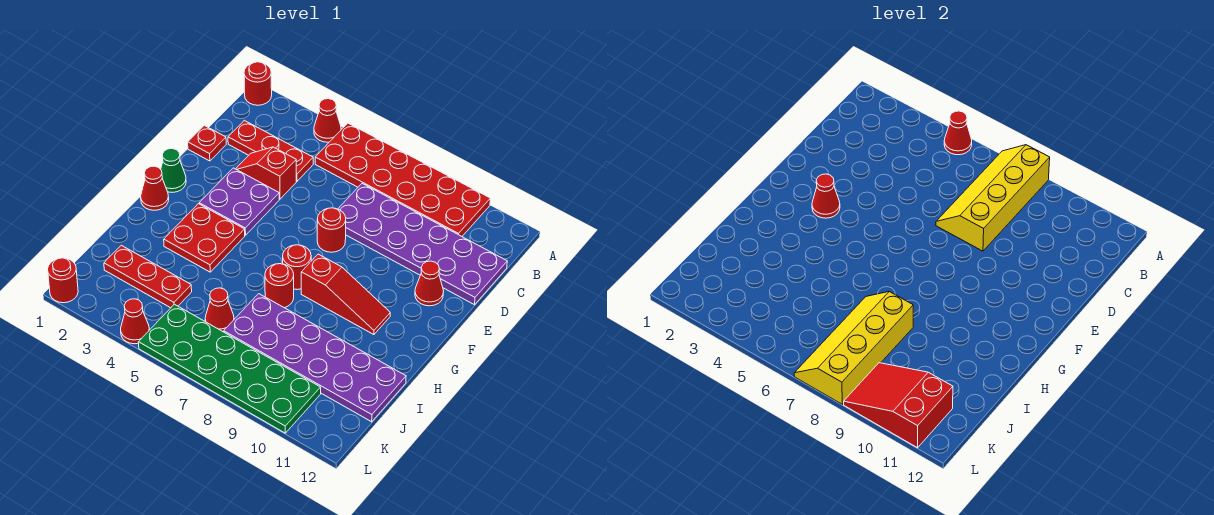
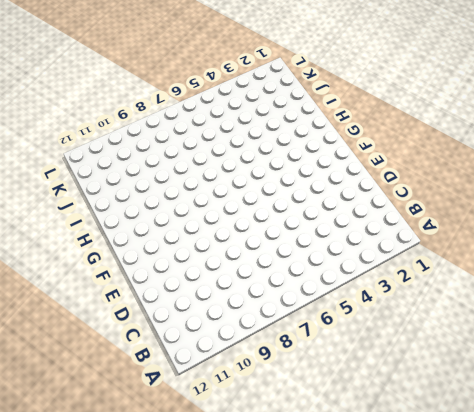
none -> red round brick A1 level 1
none -> red cone A4 level 1
none -> red plate A5:B10 level 1

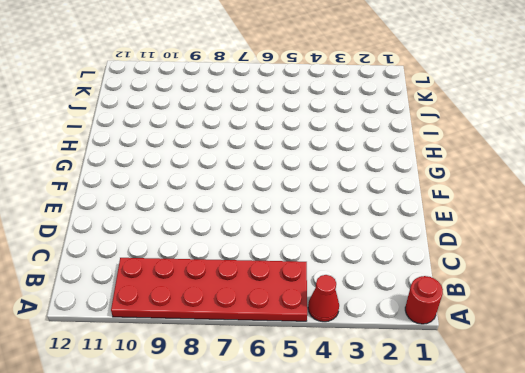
none -> red plate C2:C4 level 1
none -> purple plate C7:D12 level 1
none -> red plate D1 level 1

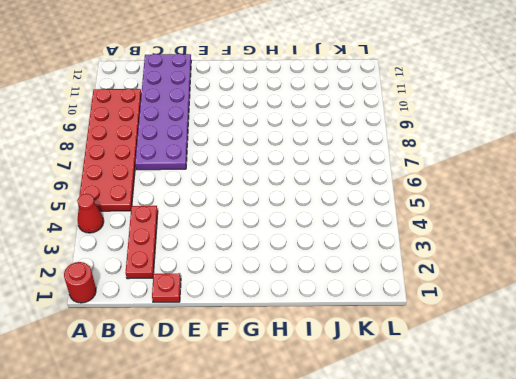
none -> red slope D3:D4 level 1 top 4
none -> purple plate E3:F4 level 1
none -> red round brick E7 level 1

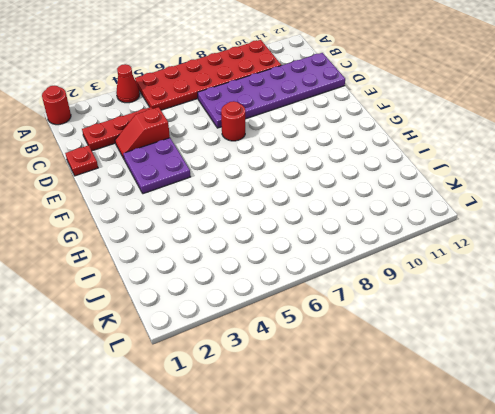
none -> red cone E11 level 1
none -> green cone F1 level 1
none -> red cone G1 level 1

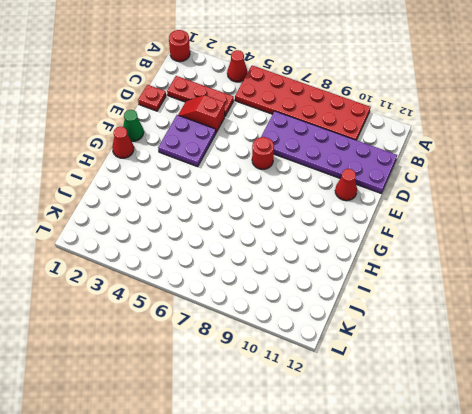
none -> red plate G3:H4 level 1
none -> red round brick G7 level 1
none -> red slope G8:G10 level 1 top 8

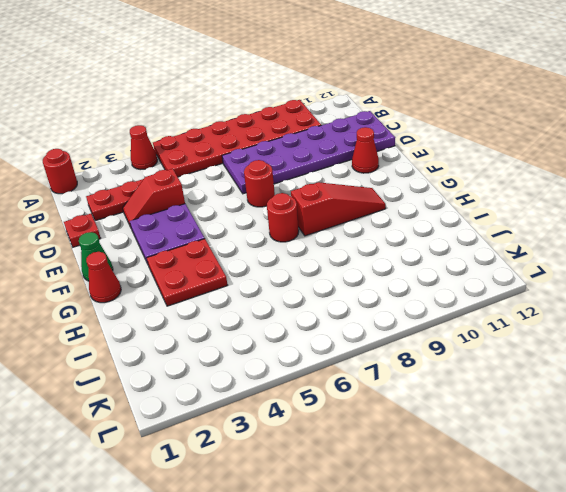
none -> red round brick H7 level 1
none -> purple plate I7:J12 level 1
none -> red plate J2:J4 level 1

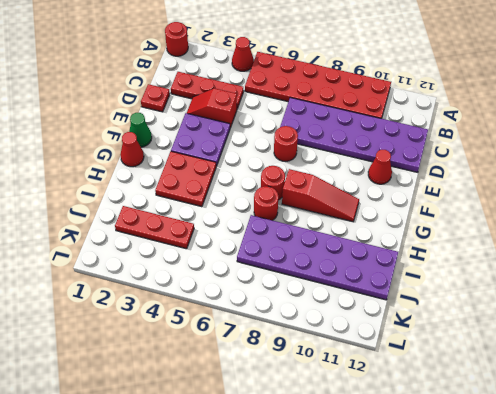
none -> red cone J6 level 1
none -> green plate K5:L10 level 1
none -> red round brick L1 level 1

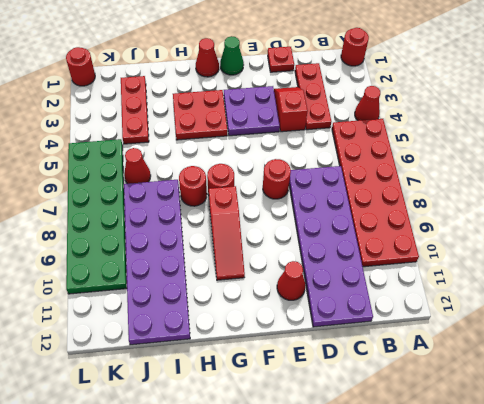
none -> red cone L4 level 1
none -> red cone A5 level 2
none -> yellow slope A7:D8 level 2 top 8

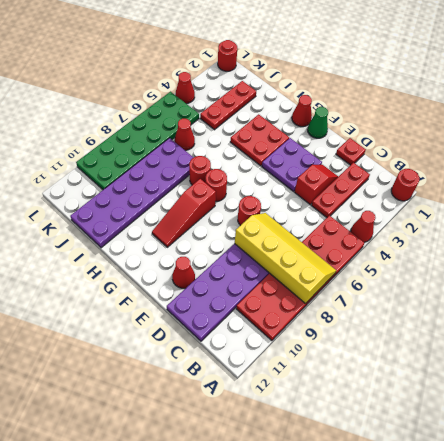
none -> red cone A5 level 2
none -> red cone F3 level 2
none -> yellow slope I7:L8 level 2 top 8

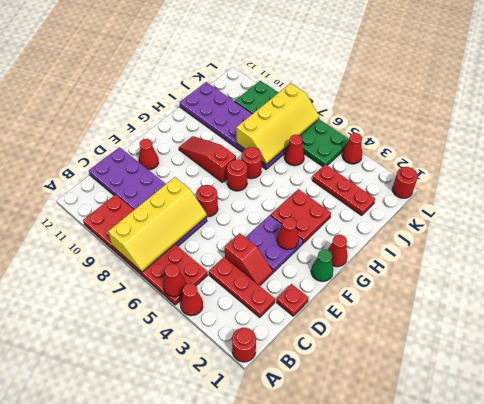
none -> red slope K9:L11 level 2 top 11

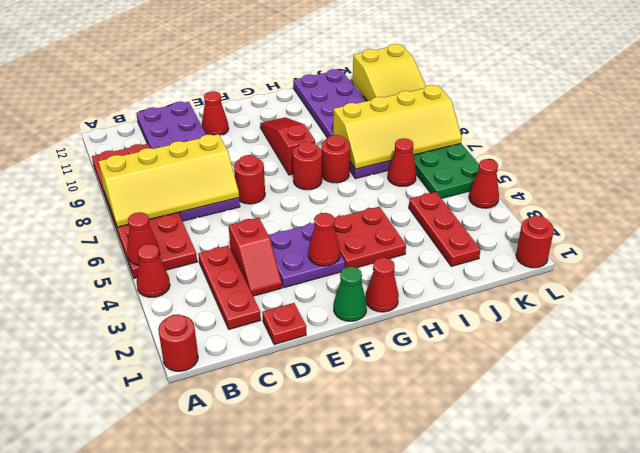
yellow slope K9:L11 level 2 top 11 -> red slope K9:L11 level 2 top 11

